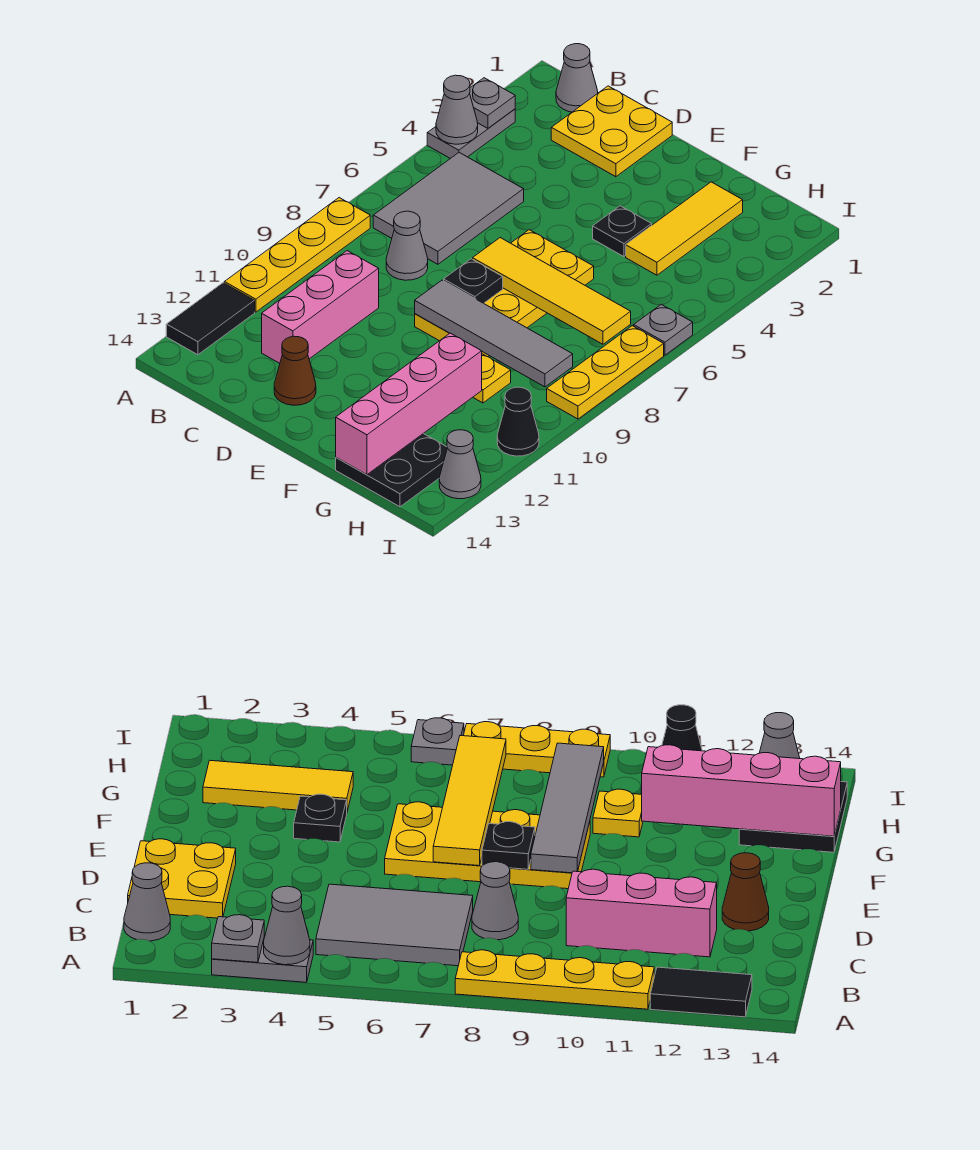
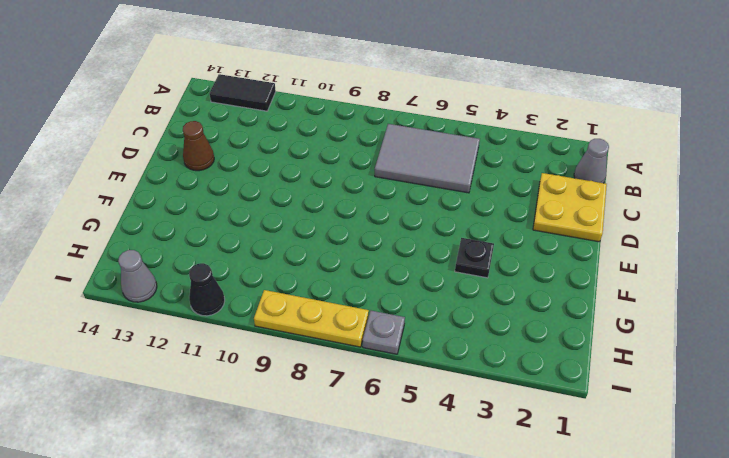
none -> grey plate A3:A4 level 1
none -> yellow plate A8:A11 level 1
none -> grey cone C8 level 1

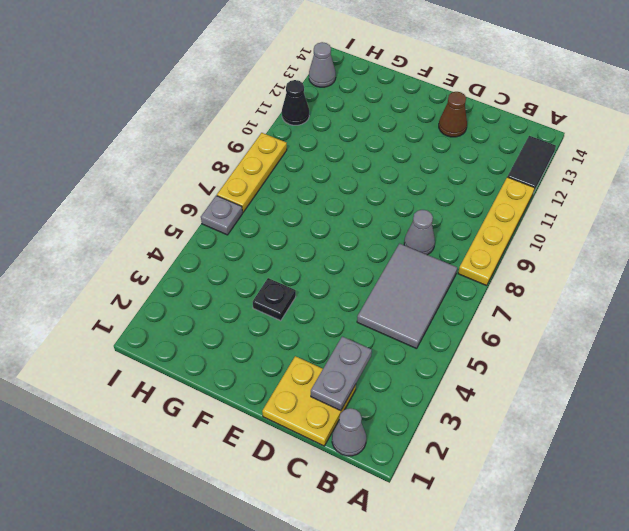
grey plate C2:C3 level 2 -> grey plate A3:A4 level 1
none -> pink brick C10:C12 level 1
none -> yellow plate E6:F9 level 1
none -> yellow tile G2:G4 level 1

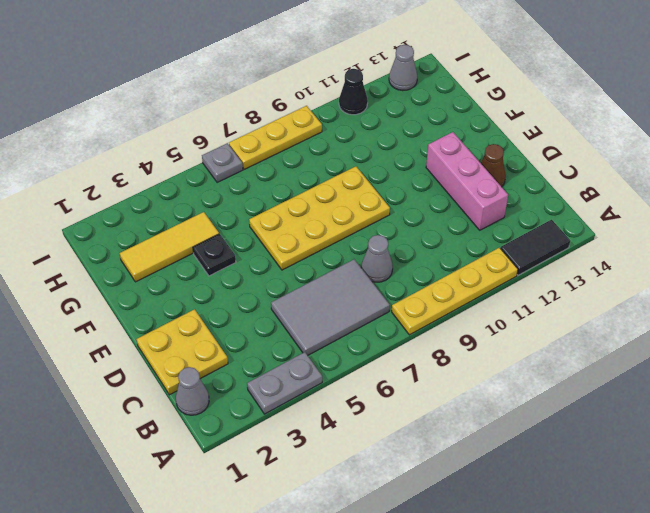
pink brick C12:E12 level 1 -> pink brick C10:C12 level 1
none -> yellow plate G10 level 1
none -> black plate G13:H14 level 1
none -> grey plate A3 level 2

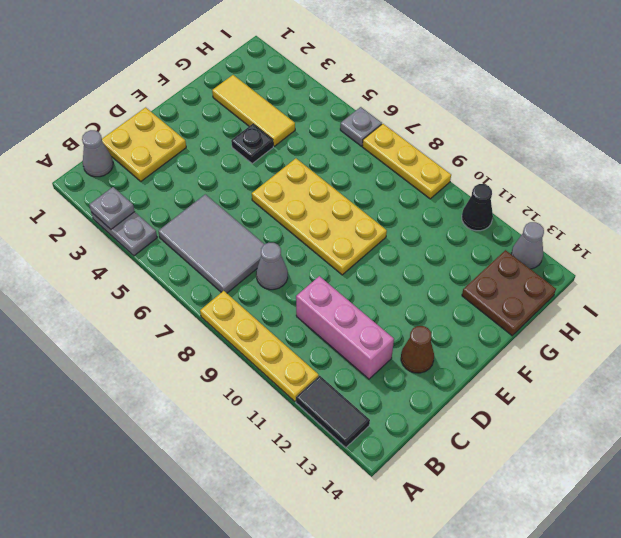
brown plate G13:H14 level 1 -> black plate G13:H14 level 1
none -> yellow plate G10 level 1
none -> grey cone A4 level 2
none -> yellow tile E7:H7 level 2

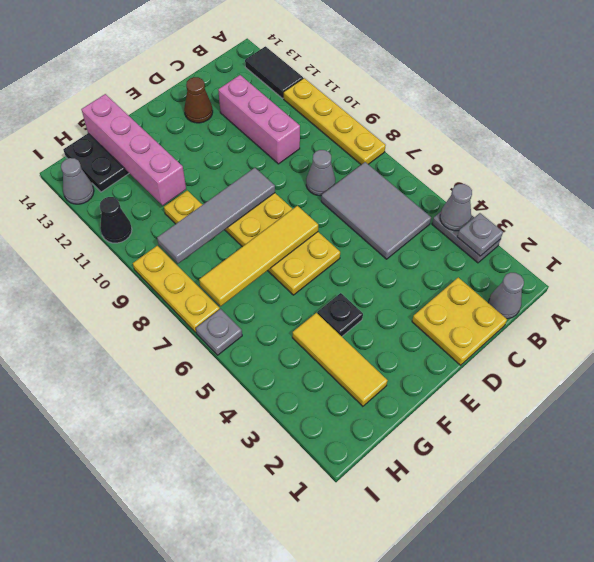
none -> black plate E8 level 2

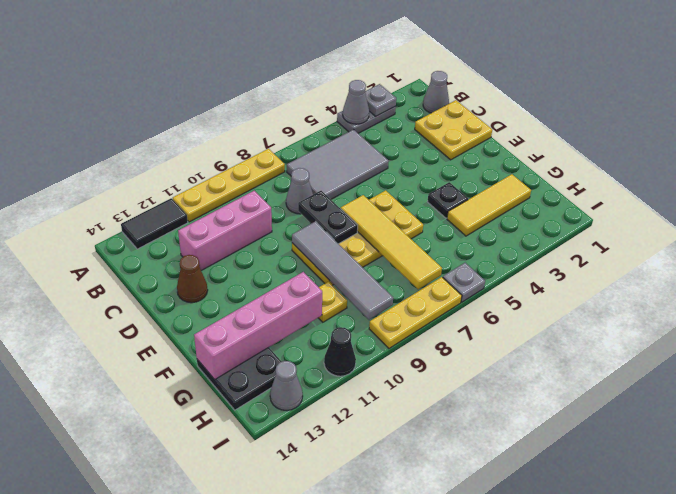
black plate D8:E8 level 2 -> black plate E8 level 2

